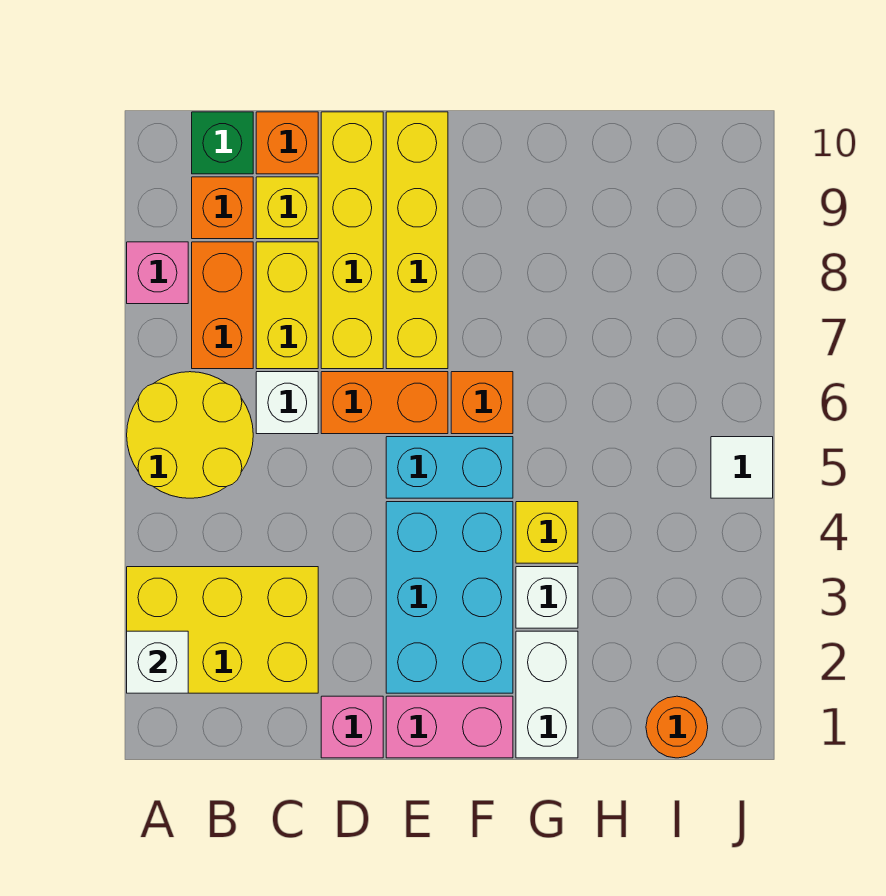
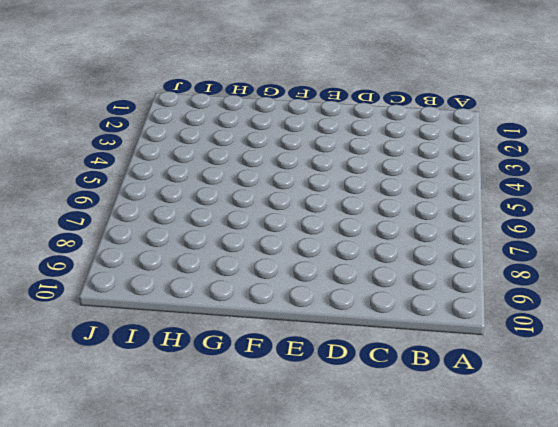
none -> yellow brick A2:C3 level 1
none -> yellow round brick A5:B6 level 1
none -> pink brick A8 level 1

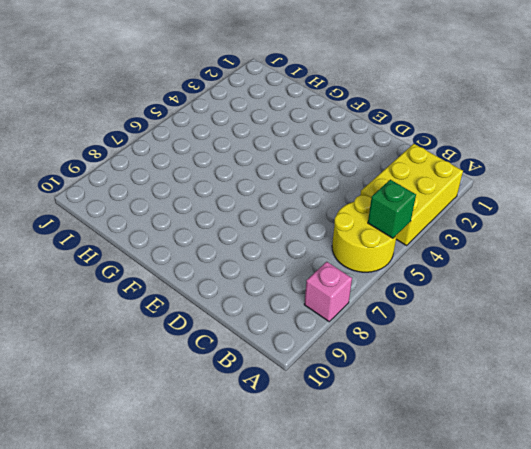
yellow brick A2:B4 level 1 -> yellow brick A2:C3 level 1
green brick A5 level 2 -> green brick B10 level 1
none -> orange brick B7:B8 level 1
none -> orange brick B9 level 1
none -> white brick C6 level 1

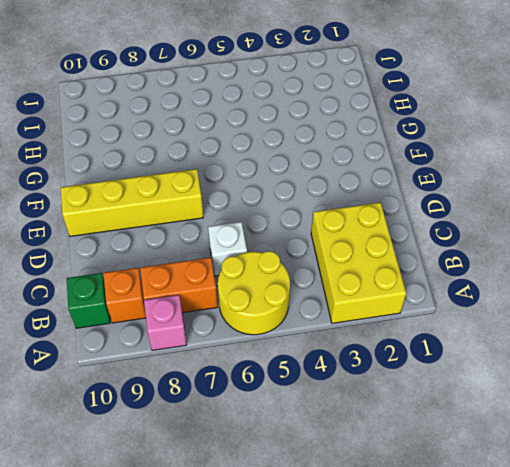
none -> yellow brick C7:C8 level 1
none -> yellow brick C9 level 1
none -> orange brick C10 level 1

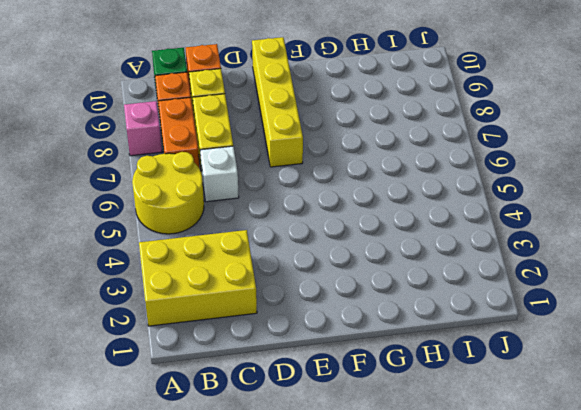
none -> pink brick D1 level 1
none -> orange brick D6:E6 level 1
none -> yellow brick D7:D10 level 1

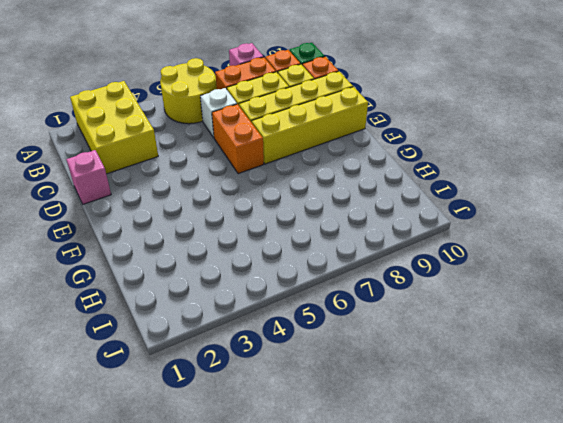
none -> pink brick E1:F1 level 1
none -> cyan brick E2:F4 level 1
none -> cyan brick E5:F5 level 1

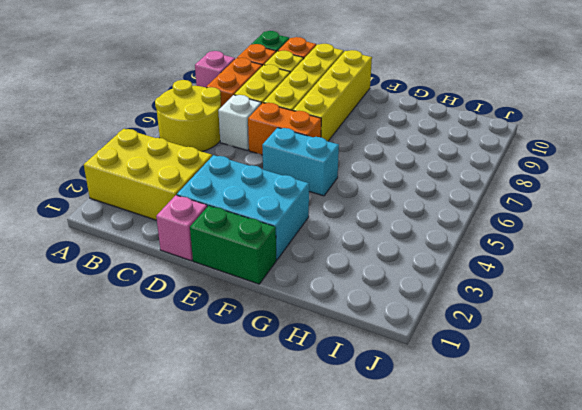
cyan brick D2:F3 level 1 -> cyan brick E2:F4 level 1
green brick E1:F1 level 1 -> pink brick E1:F1 level 1
none -> orange brick F6 level 1
none -> white brick G1:G2 level 1
none -> white brick G3 level 1

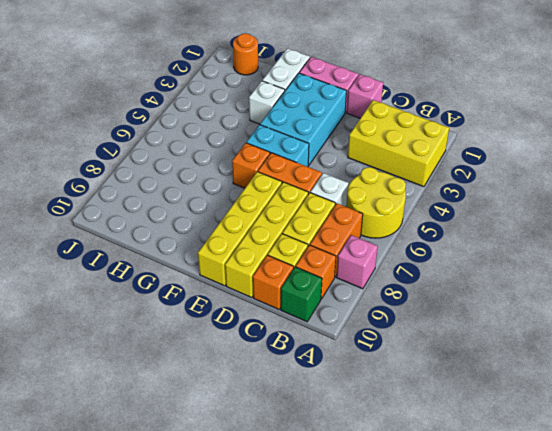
none -> yellow brick G4 level 1
none -> white tile J5 level 1
none -> white brick A2 level 2

